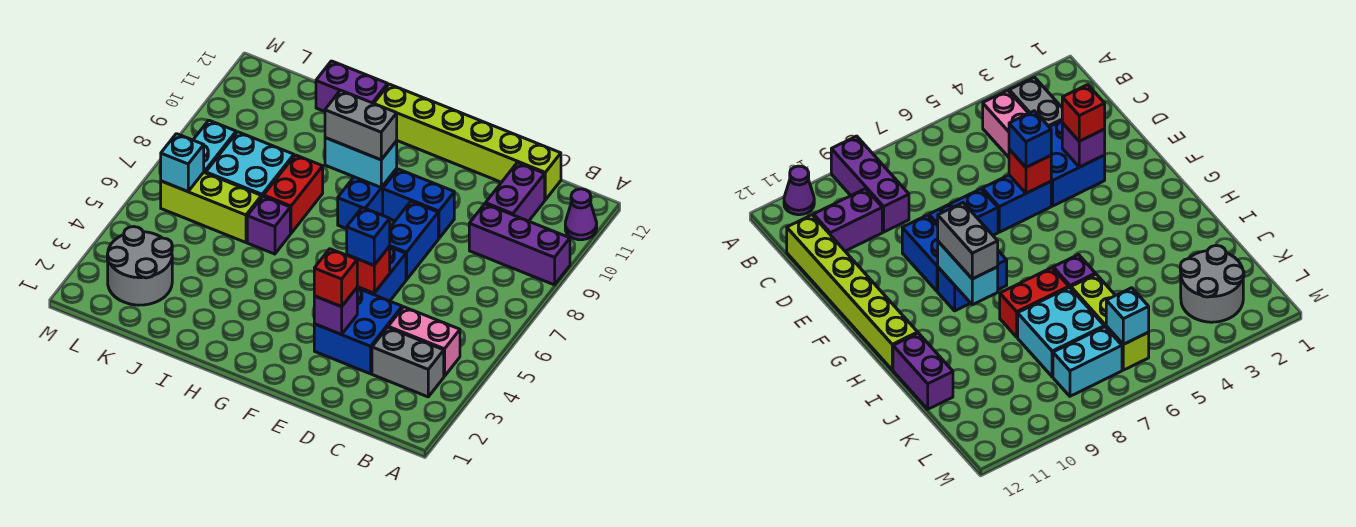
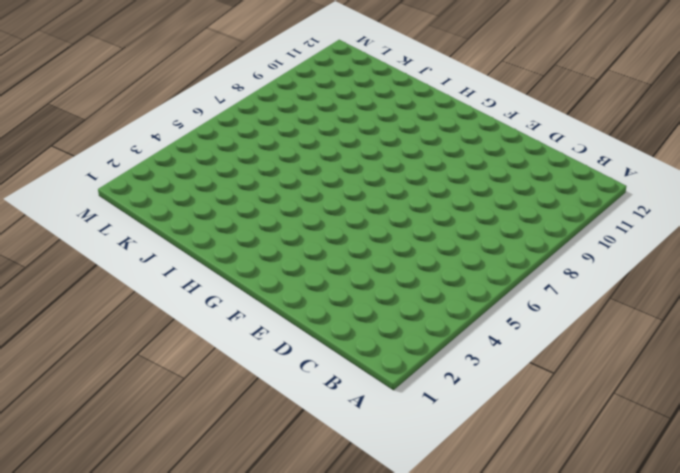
none -> purple brick A9:C9 level 1
none -> purple cone A11 level 1
none -> grey brick B3:C3 level 1

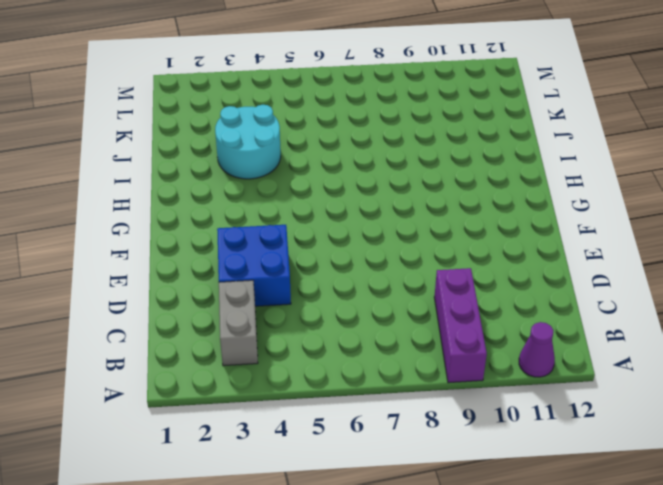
cyan round brick I3:J4 level 1 -> none
none -> pink brick B4:C4 level 1
none -> purple brick C10:C11 level 1
none -> lime brick C12:H12 level 1

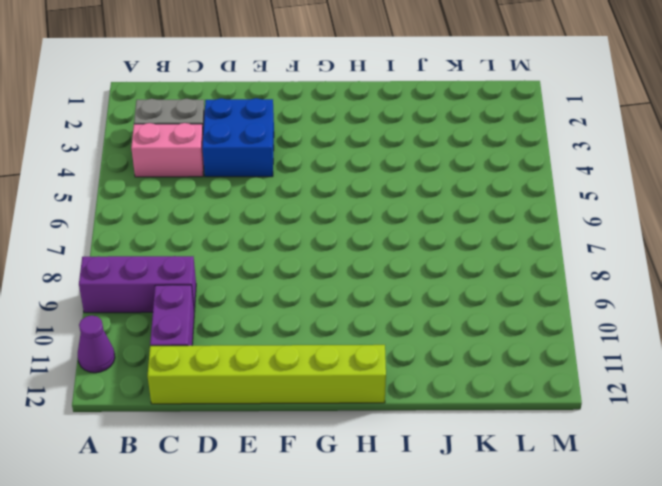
none -> blue brick E5:E6 level 1
none -> blue brick E7:E8 level 1
none -> blue brick E9:F9 level 1

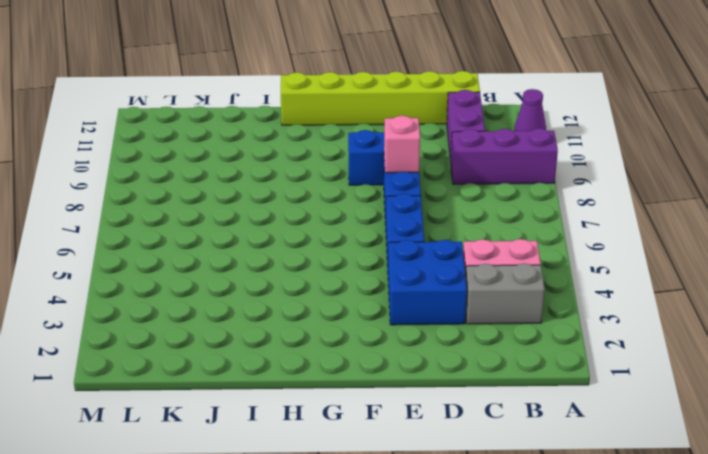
pink brick E8 level 2 -> none
none -> blue brick G8:G9 level 1
none -> purple brick I6 level 1
none -> red brick I7:I8 level 1

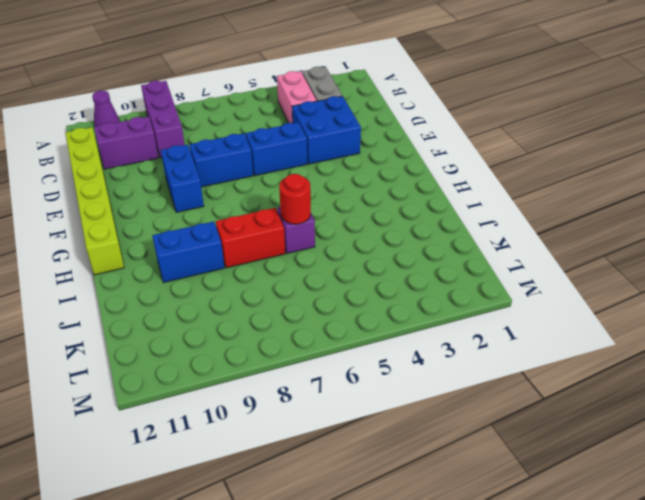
red round brick I6 level 2 -> none
blue brick I9:I10 level 1 -> blue brick G8:G9 level 1
none -> purple brick I12:J12 level 1
none -> lime brick J6:L6 level 1
none -> cyan brick J7:K8 level 1

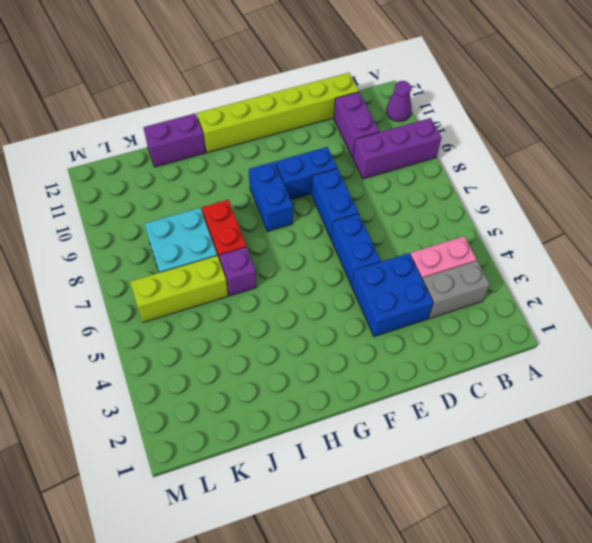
none -> grey round brick K2:L3 level 1
none -> cyan brick L7:L8 level 1
none -> purple brick E3 level 2

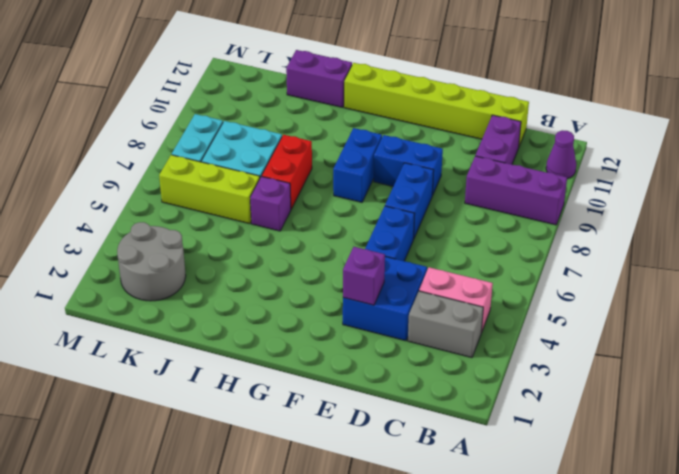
none -> red brick E5 level 2
none -> cyan brick G9:H9 level 2
none -> cyan brick L6 level 2

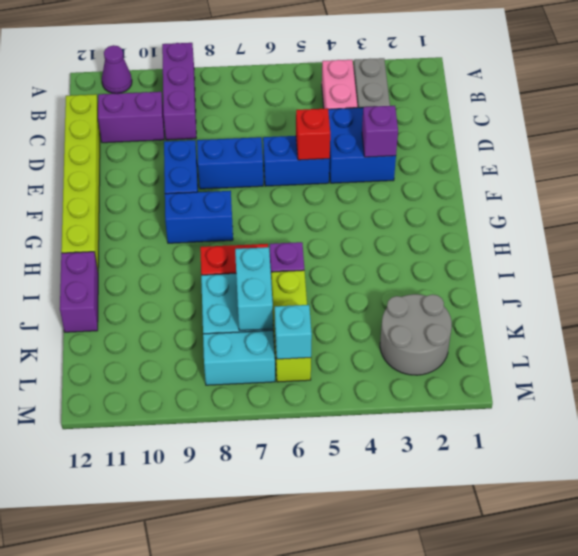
cyan brick J7:K7 level 2 -> cyan brick G9:H9 level 2
none -> red brick E3 level 3
none -> blue brick E5 level 3
none -> grey brick G9:H9 level 3

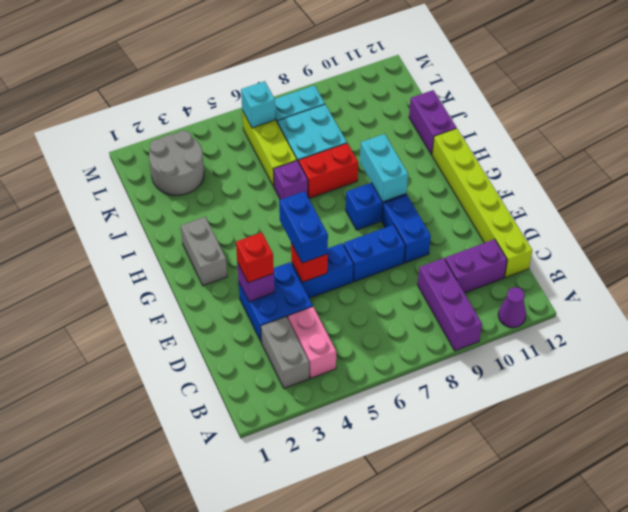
blue brick E5:F5 level 3 -> blue brick E5 level 3
grey brick G2:H2 level 1 -> grey brick G9:H9 level 3

